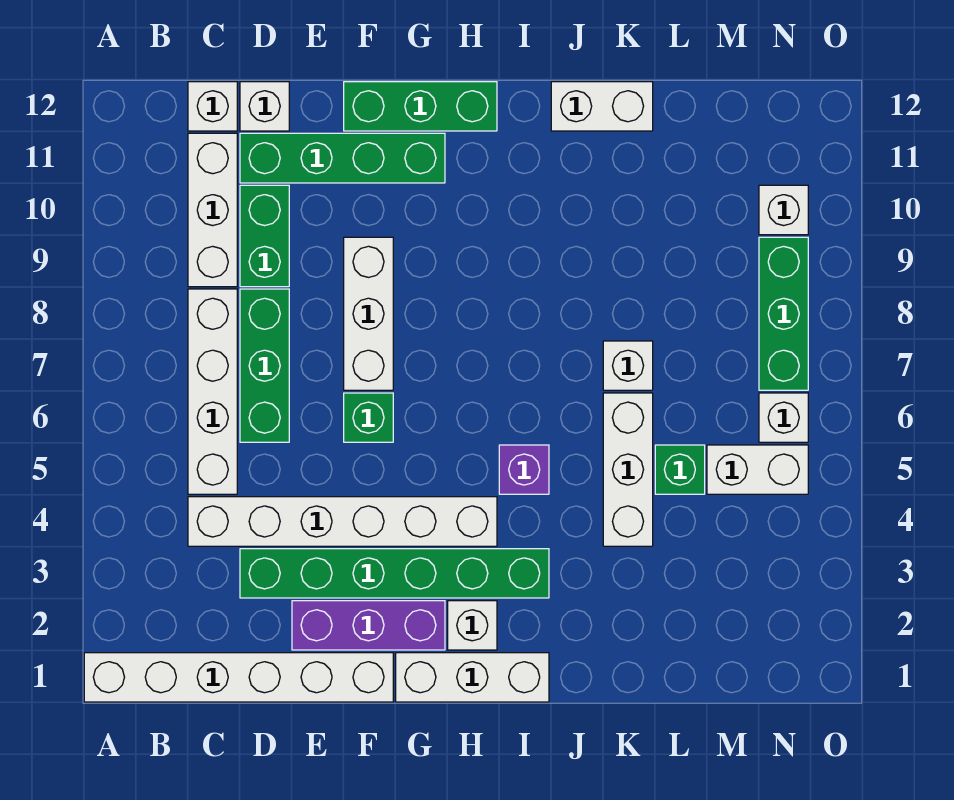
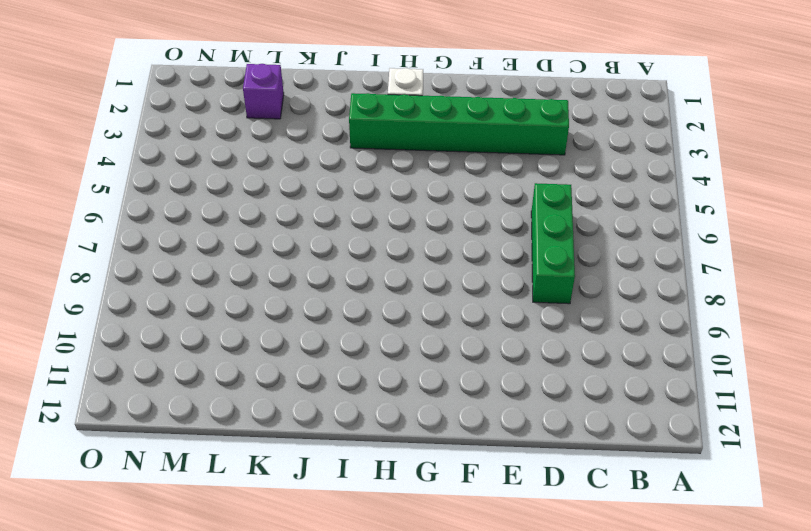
purple brick L2 level 1 -> purple brick I5 level 1
none -> white brick A1:F1 level 1
none -> white brick C4:H4 level 1
none -> white brick C5:C8 level 1

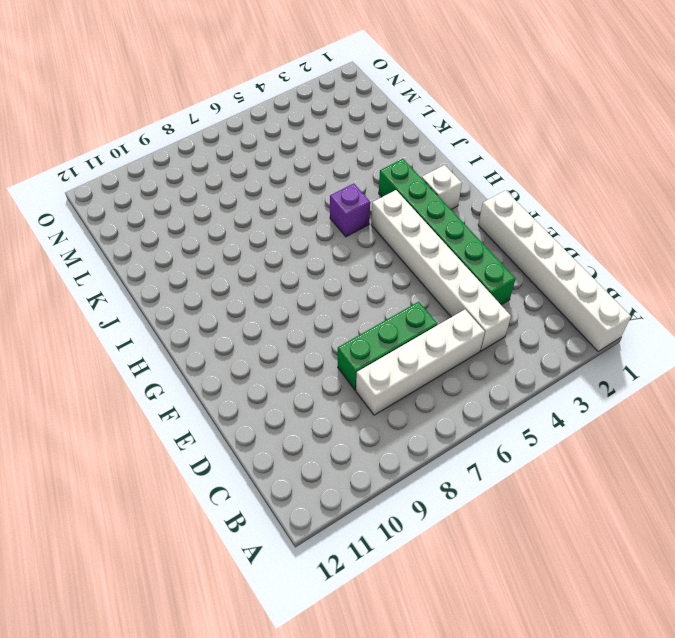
none -> white brick C9:C11 level 1
none -> white brick C12 level 1
none -> green brick D9:D10 level 1

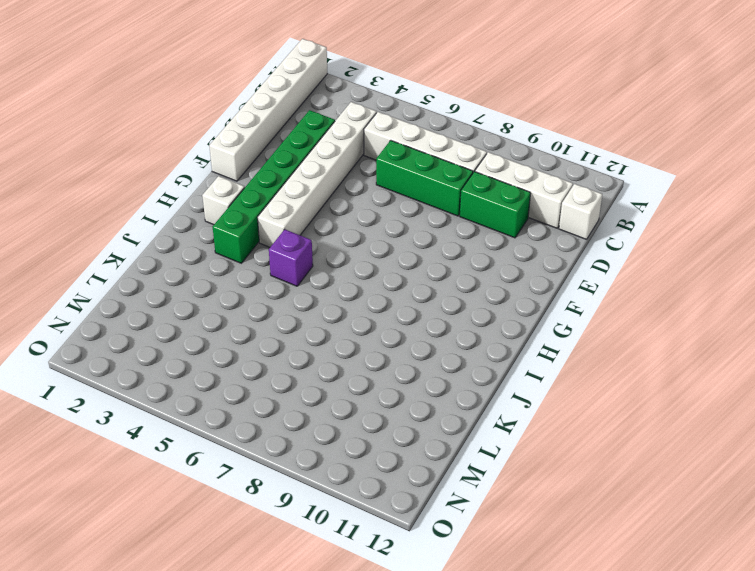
none -> green brick D11:G11 level 1
none -> white brick D12 level 1
none -> purple brick E2:G2 level 1

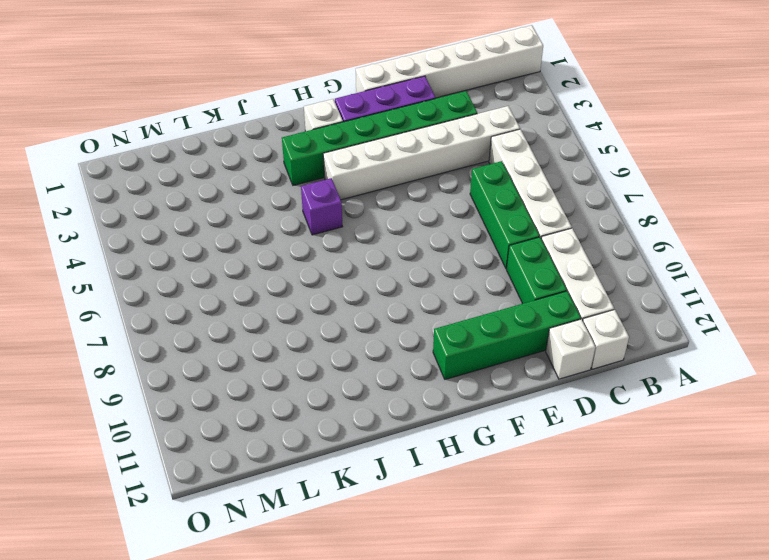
none -> green brick F6 level 1
none -> white brick F7:F9 level 1
none -> green brick F12:H12 level 1

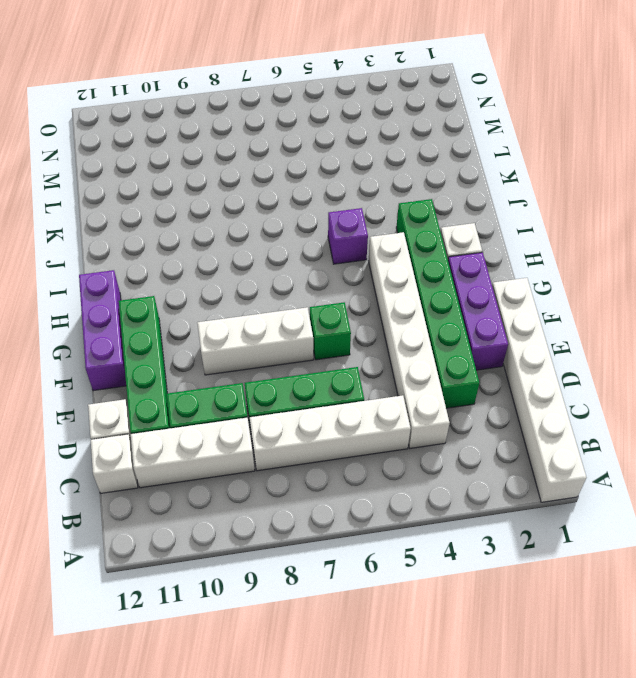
purple brick F12:H12 level 1 -> green brick F12:H12 level 1
none -> white brick G1:I1 level 1
none -> white brick J12:K12 level 1
none -> white brick K4:K6 level 1

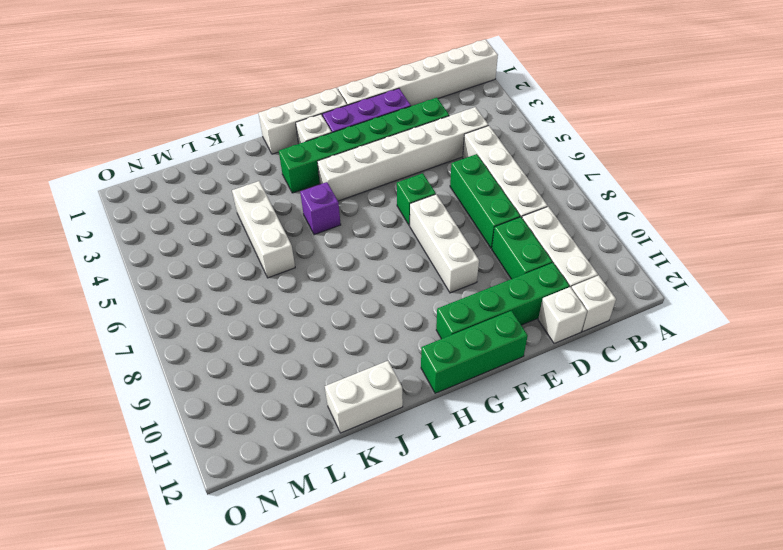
none -> white brick K7 level 1
none -> green brick L5 level 1
none -> white brick M5:N5 level 1

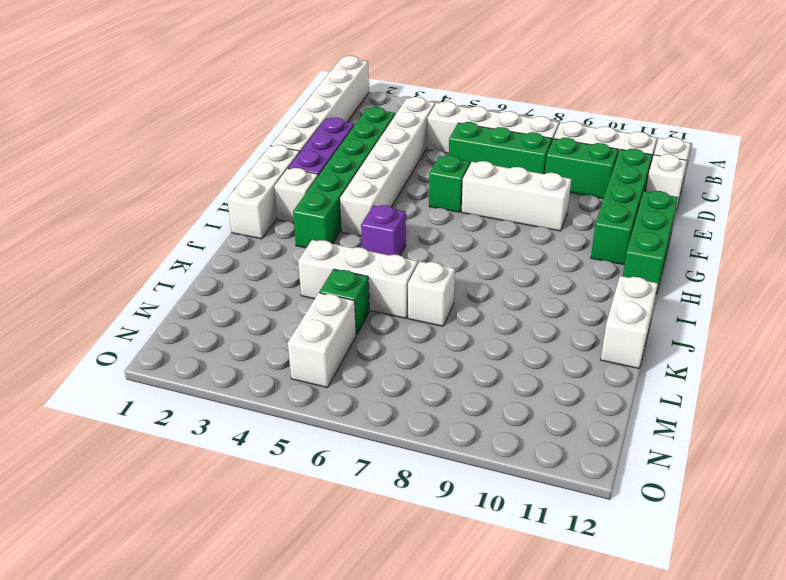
none -> white brick N6 level 1
none -> green brick N7:N9 level 1
none -> white brick N10 level 1

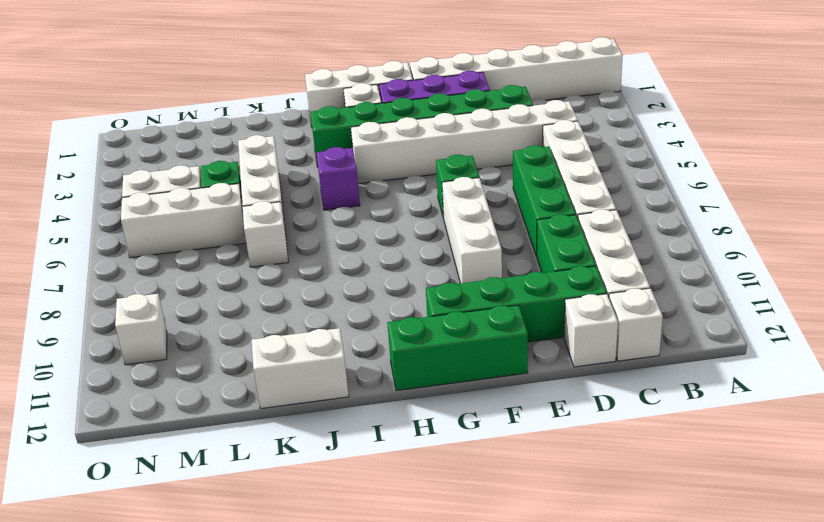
white brick L6:N6 level 1 -> white brick N6 level 1
none -> green brick N7:N9 level 1

